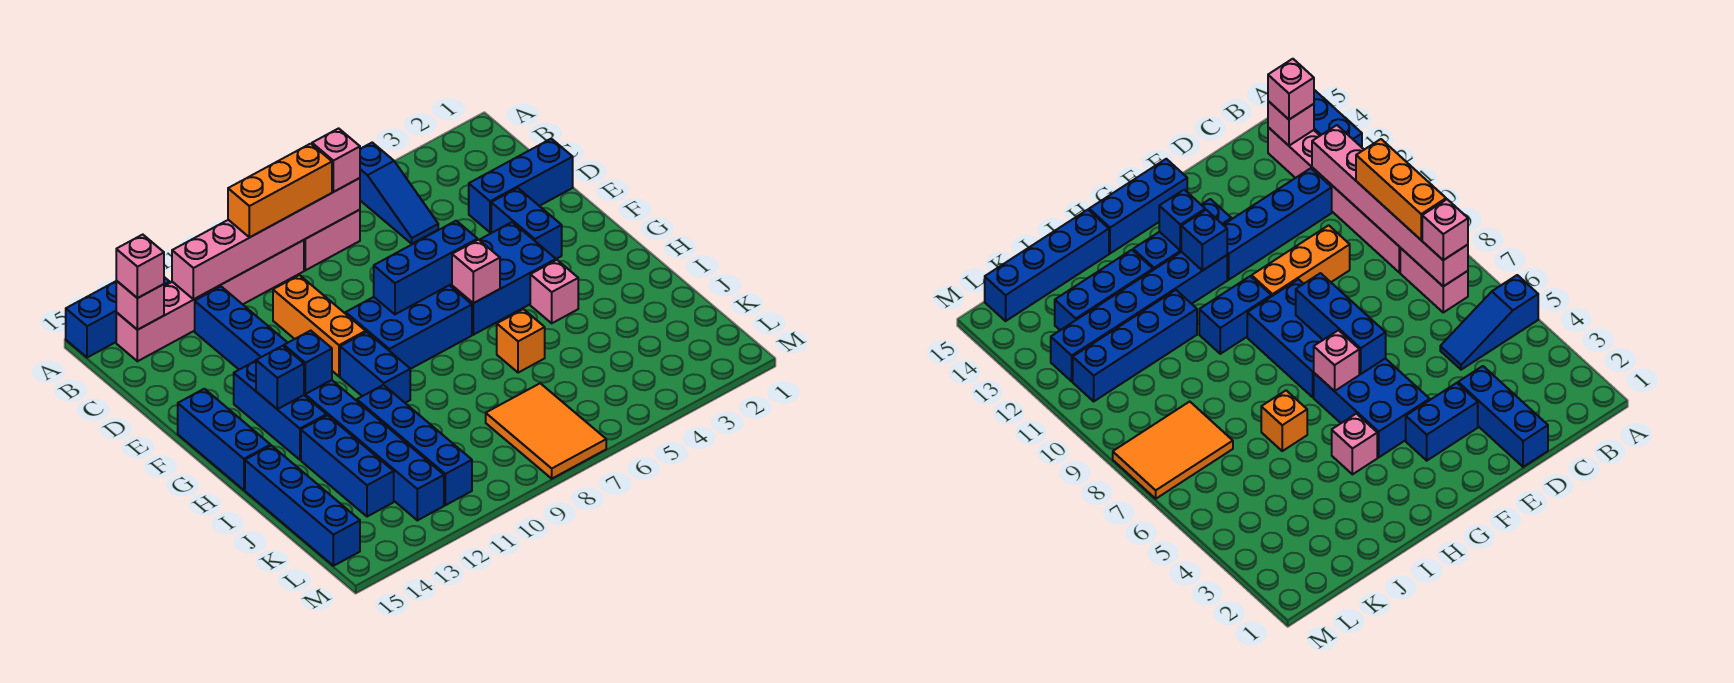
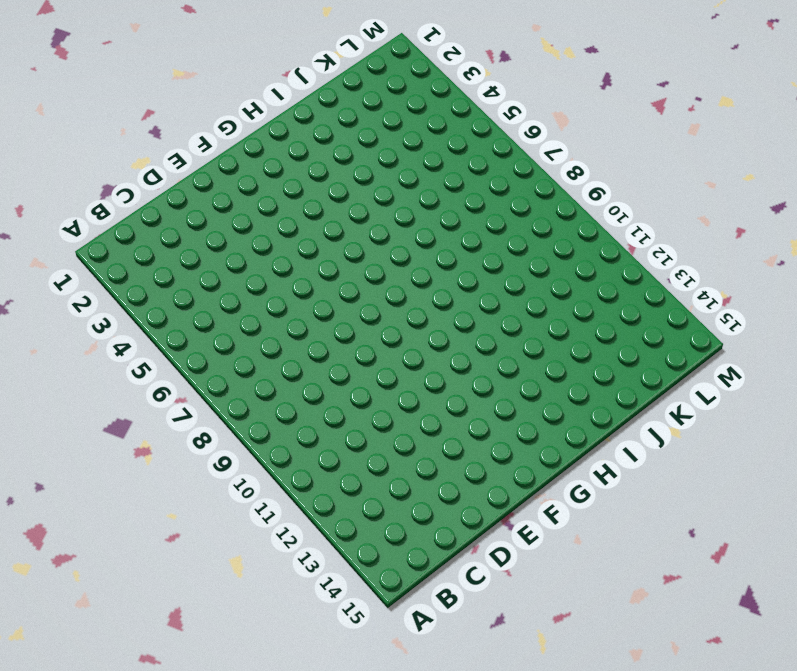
none -> blue slope A5:C5 level 1 top A
none -> blue brick A13:A15 level 1
none -> pink brick B7:B8 level 1

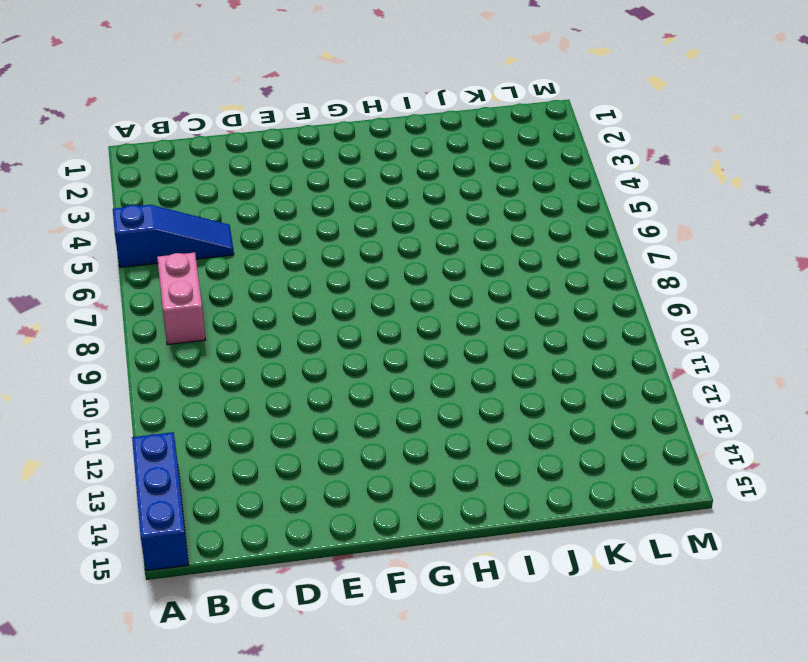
none -> pink brick B9:B14 level 1
none -> blue brick C12:F12 level 1
none -> blue brick D1:D3 level 1

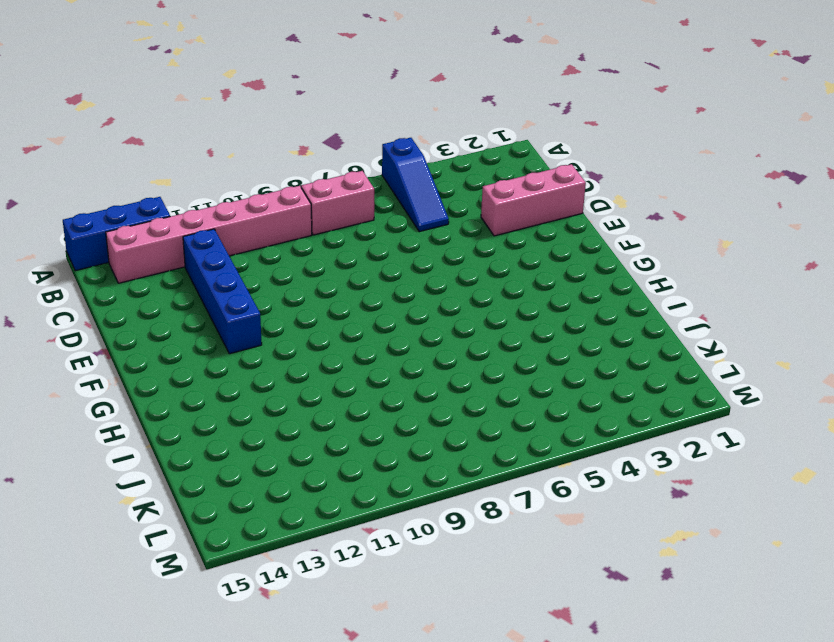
pink brick D1:D3 level 1 -> blue brick D1:D3 level 1
none -> orange brick D10:F10 level 1
none -> blue brick E3:F3 level 1
none -> blue brick F4:G6 level 1

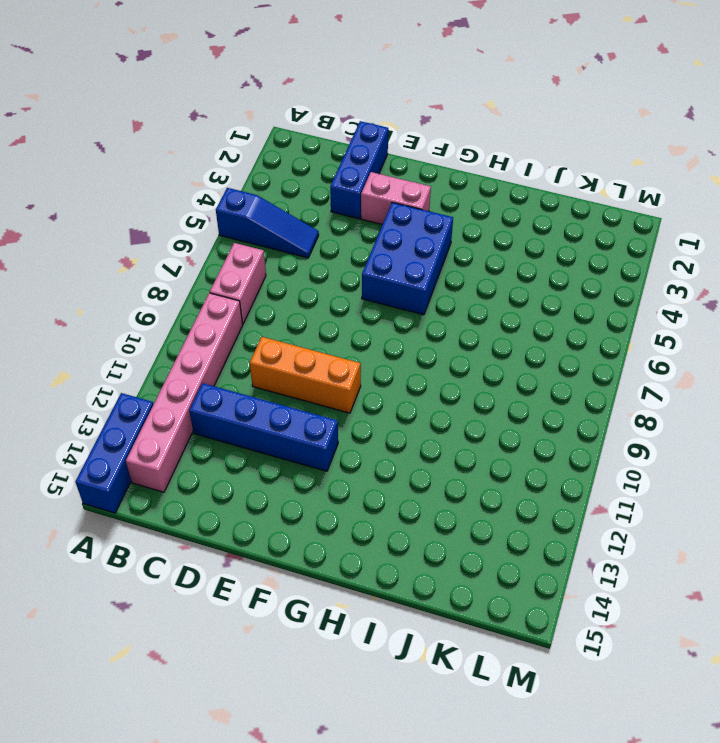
pink brick E3:F3 level 1 -> blue brick E3:F3 level 1
none -> blue brick F7:G9 level 1
none -> blue brick F13:H13 level 1
none -> blue brick F15:H15 level 1

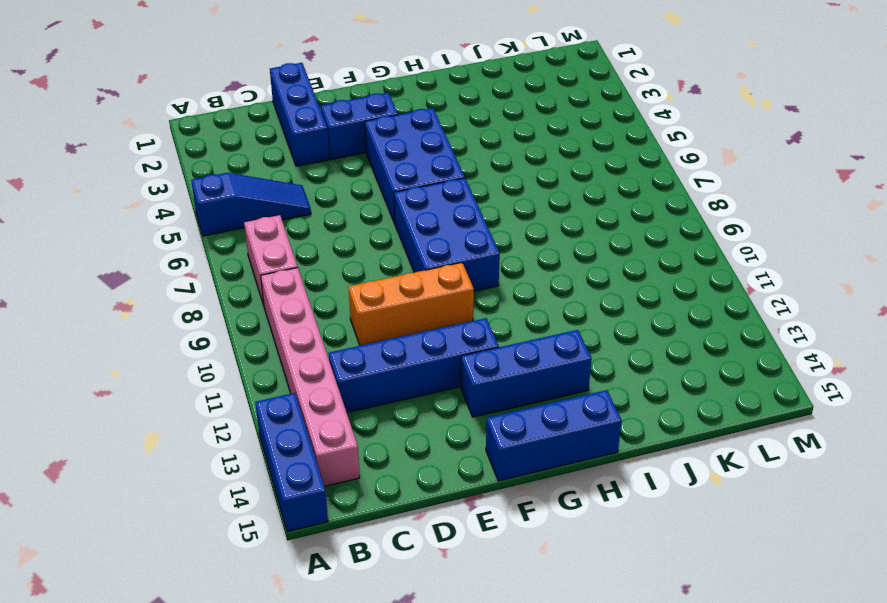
none -> blue brick G10:H10 level 1
none -> blue brick G12:L12 level 1
none -> pink brick H4 level 1

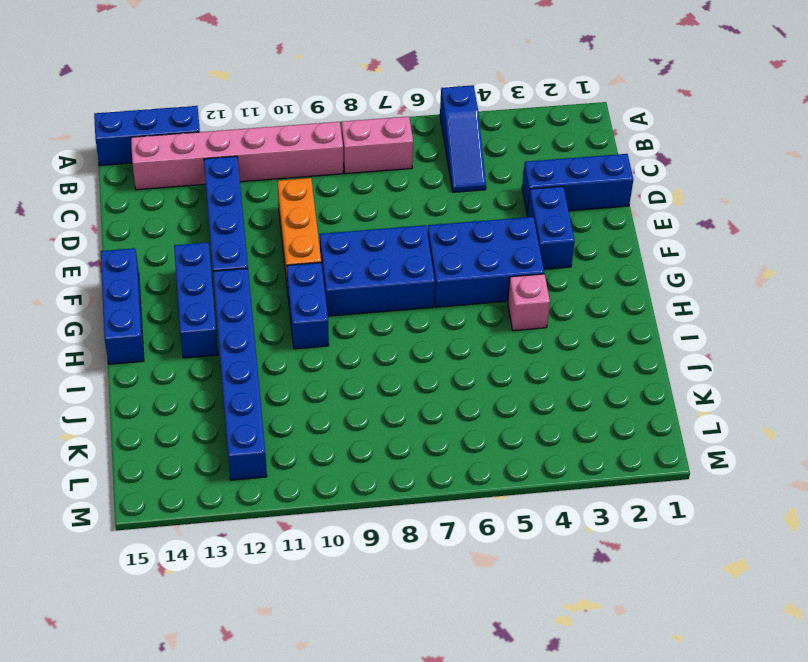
none -> orange brick I6 level 1
none -> blue brick I11:L11 level 1
none -> blue brick I13:K13 level 1

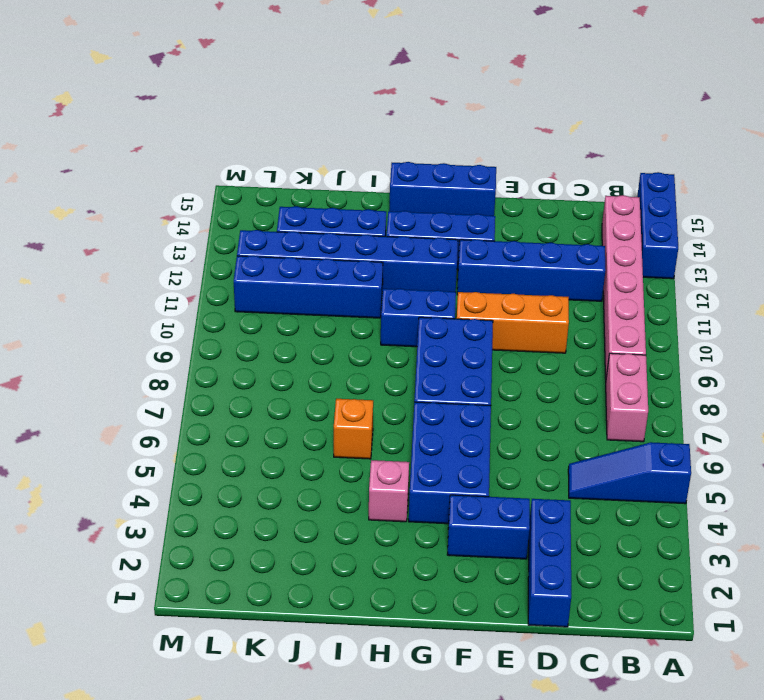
none -> blue brick I15:L15 level 1
none -> orange tile K7:M8 level 1
none -> pink brick B7:B12 level 2

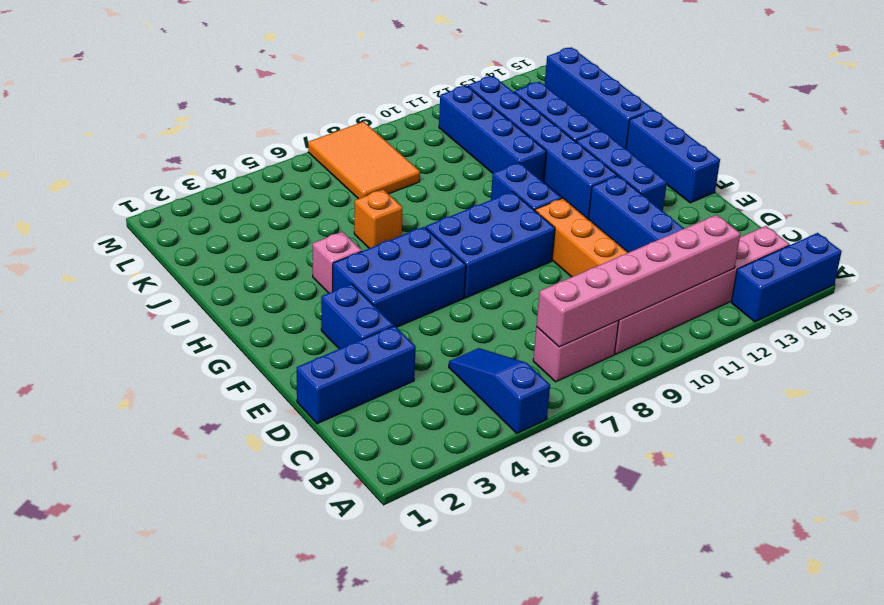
none -> pink brick B14 level 2
none -> blue brick F6:F8 level 2
none -> pink brick G6 level 2

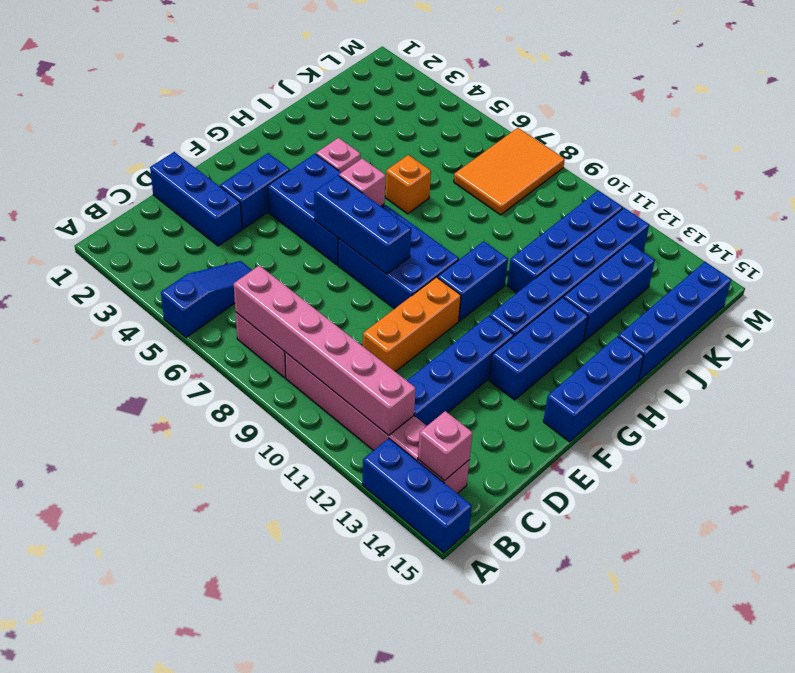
none -> blue brick G12 level 2
none -> blue brick G13 level 2
none -> pink brick B7 level 3

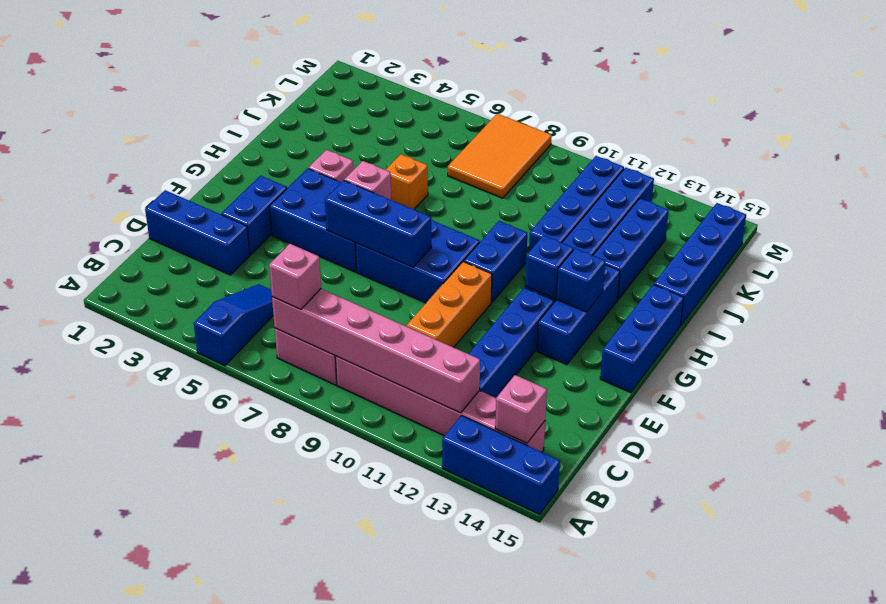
none -> orange brick B8:B10 level 3
none -> pink brick B14 level 3

